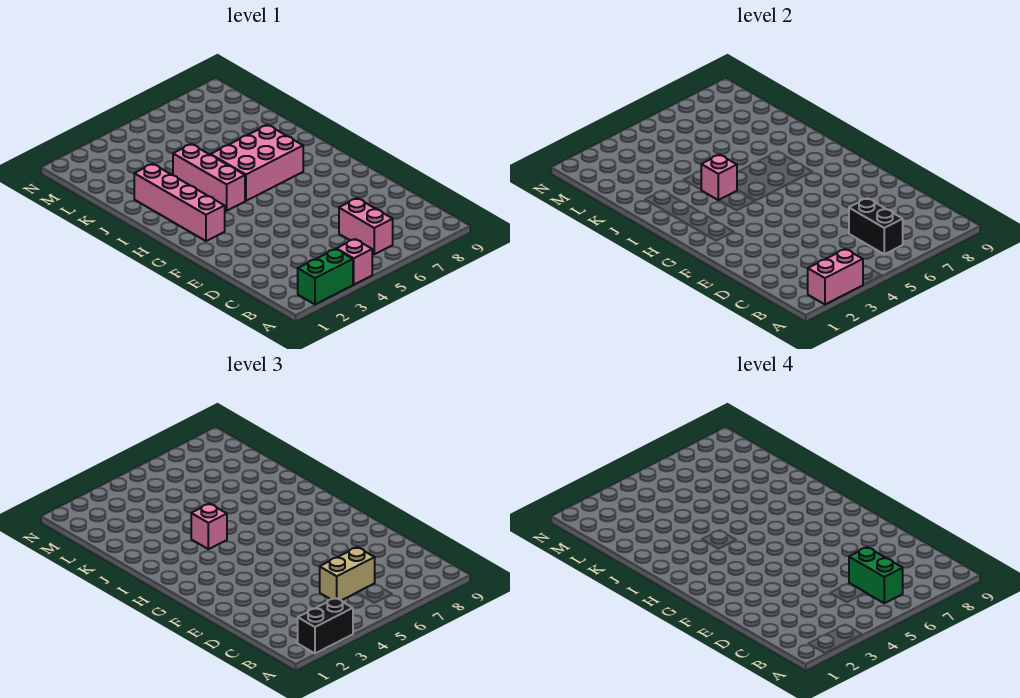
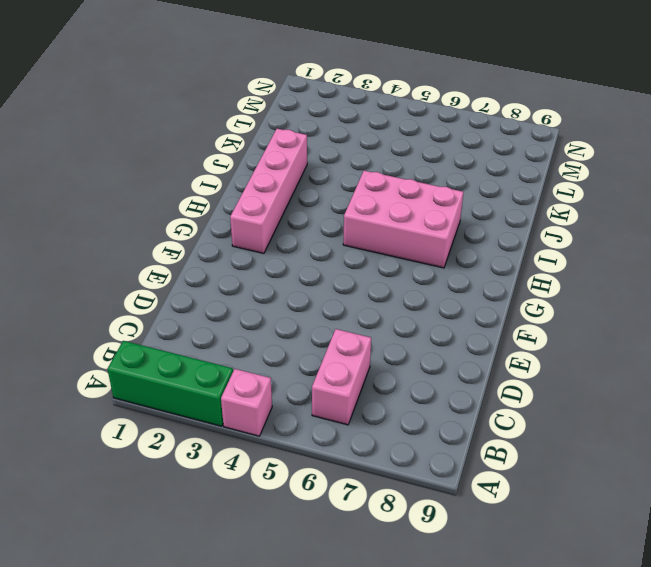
green brick A1:A3 level 1 -> green brick A2:A3 level 1
none -> pink brick H4:J4 level 1
none -> pink brick A2:A3 level 2
none -> black brick B6:C6 level 2

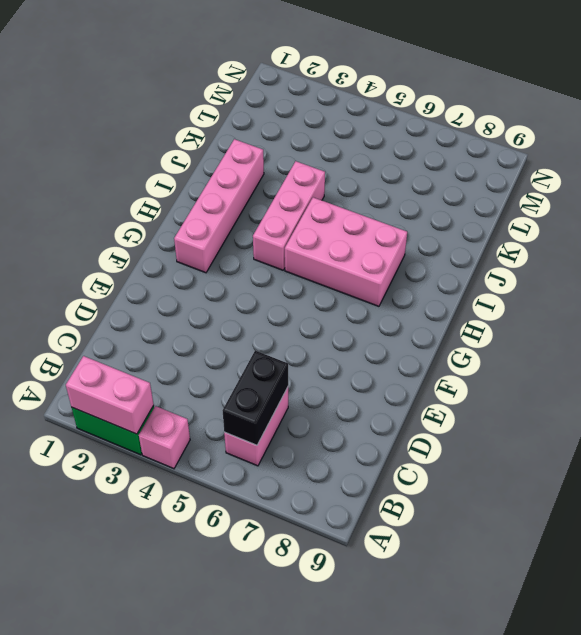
none -> pink brick I4 level 2
none -> black brick A2:A3 level 3
none -> tan brick C5:C6 level 3

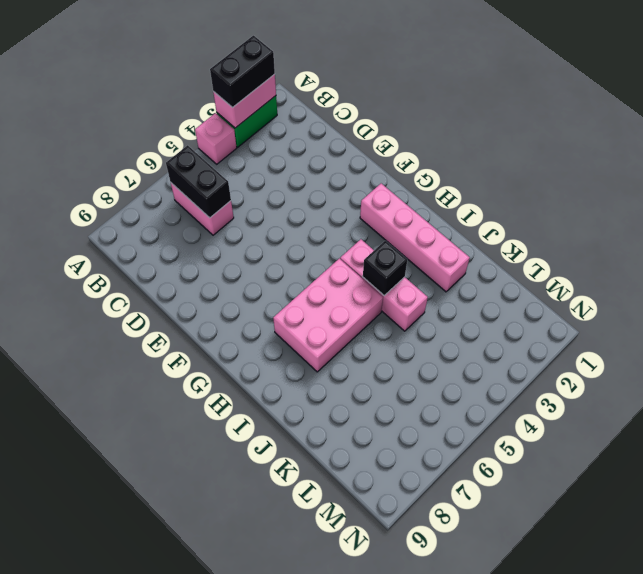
black brick I4 level 2 -> pink brick I4 level 2
none -> tan brick C5:C6 level 3
none -> pink brick I4 level 3
none -> green brick B6:C6 level 4

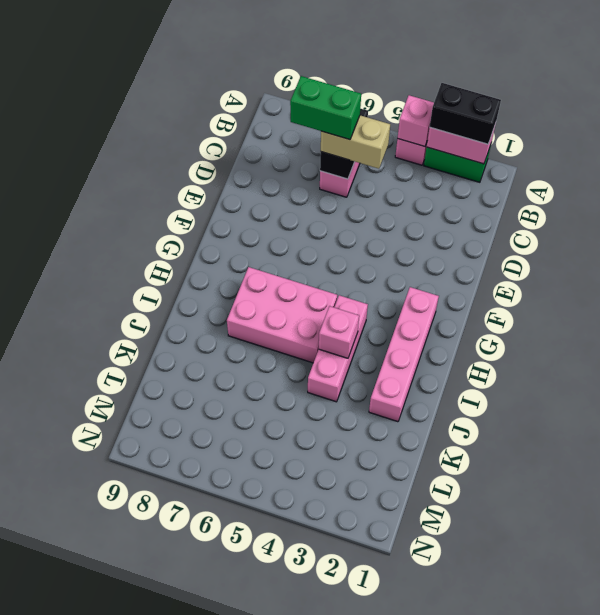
pink brick A4 level 2 -> pink brick I4 level 3
green brick C6:C7 level 4 -> green brick B6:C6 level 4

